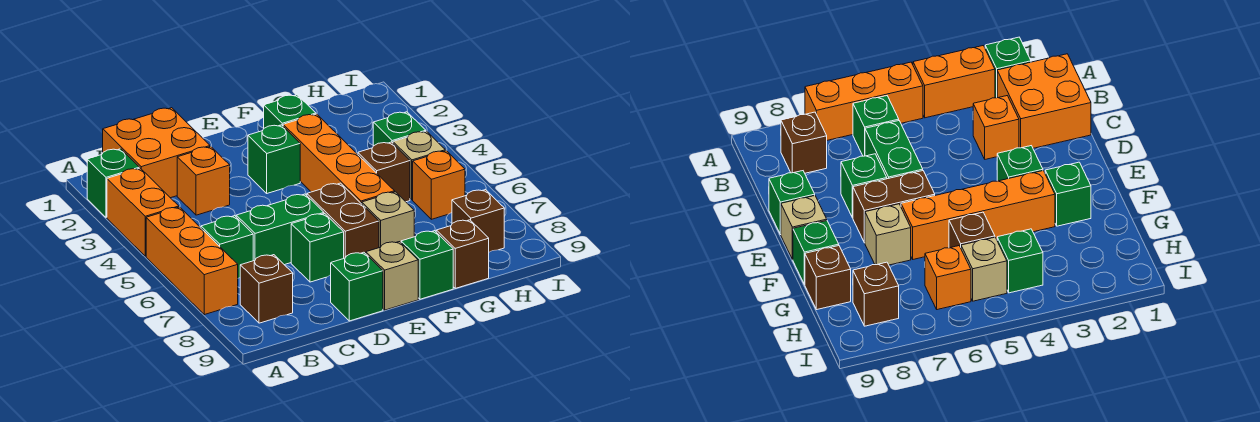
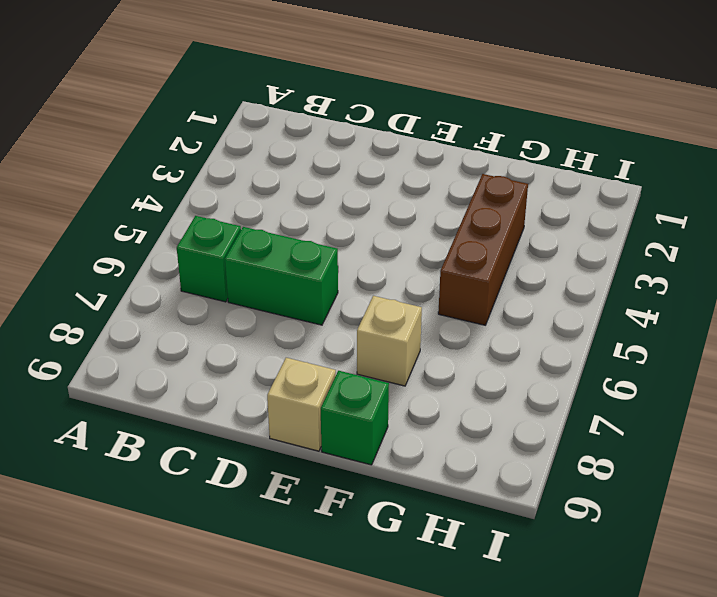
brown brick G3:G5 level 1 -> brown brick G5 level 1
none -> green brick A2 level 1
none -> orange brick A3:A4 level 1
none -> orange brick A5:A7 level 1

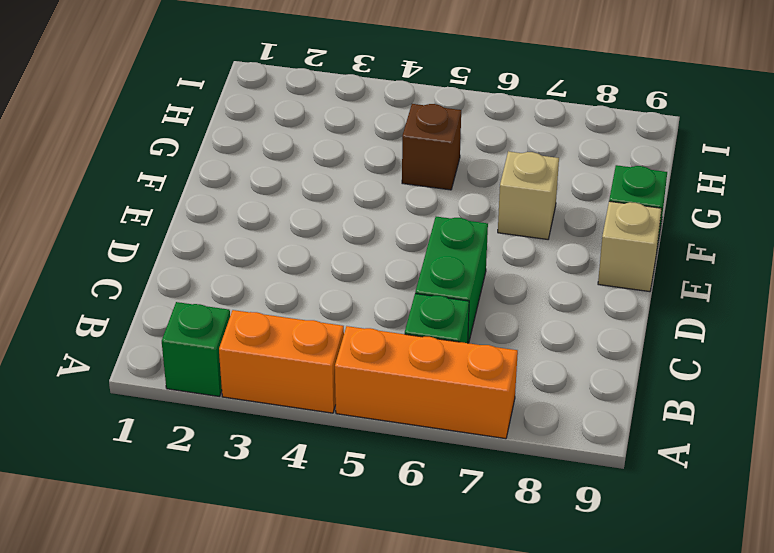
none -> orange brick B1:C2 level 1
none -> brown brick B8 level 1
none -> orange brick C3 level 1

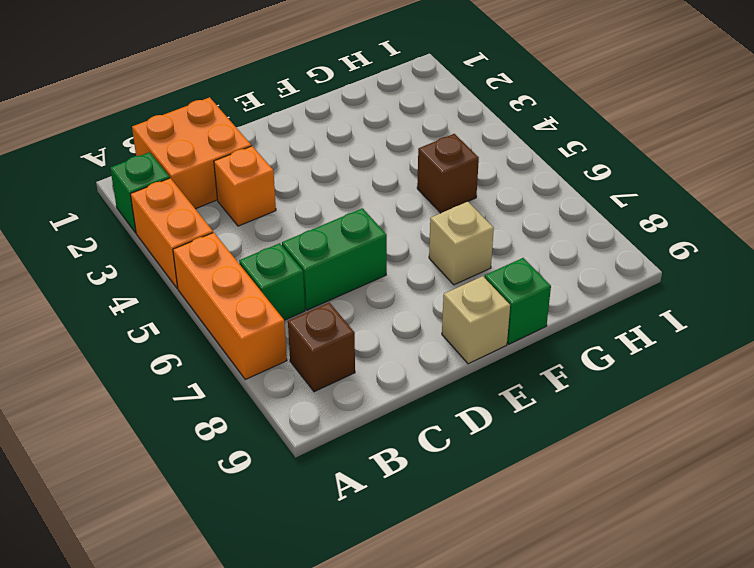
none -> green brick D7 level 1
none -> green brick D9 level 1
none -> green brick E3 level 1

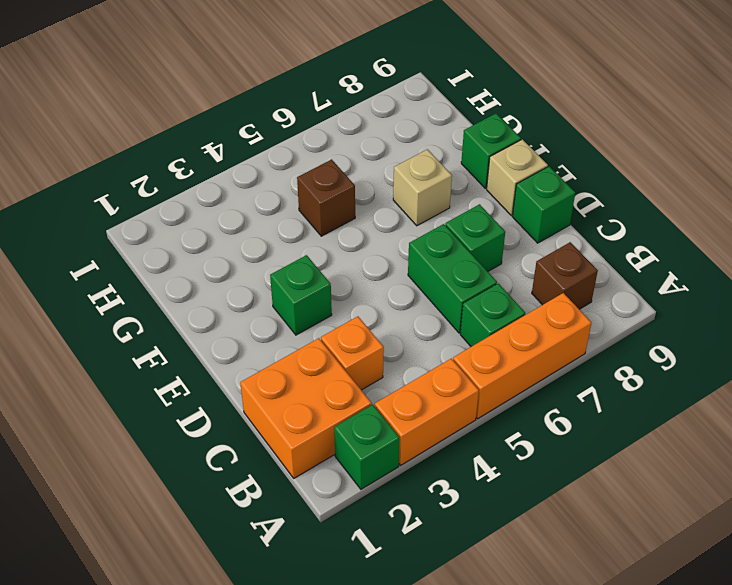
none -> brown brick E6:E7 level 1
none -> green brick F2 level 1
none -> orange brick F3:F6 level 1

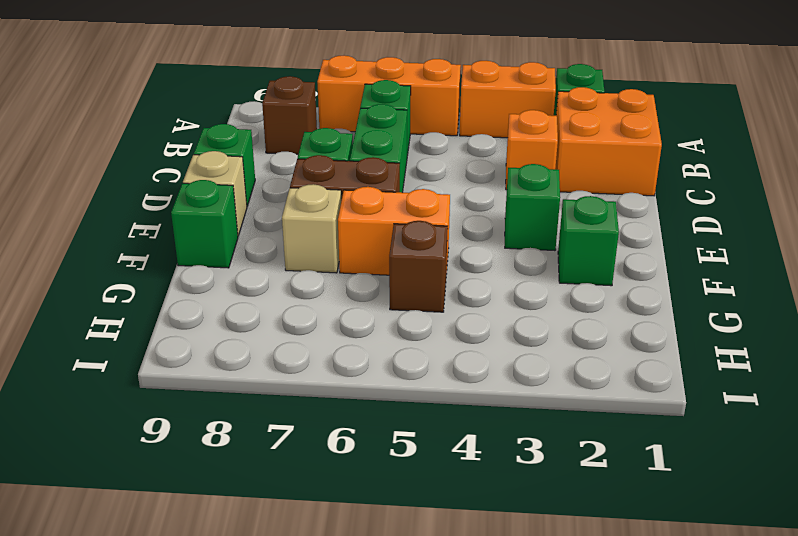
orange brick F5:F6 level 1 -> orange brick F3:F6 level 1
none -> brown brick G9 level 1
none -> green brick H4 level 1
none -> tan brick H5 level 1

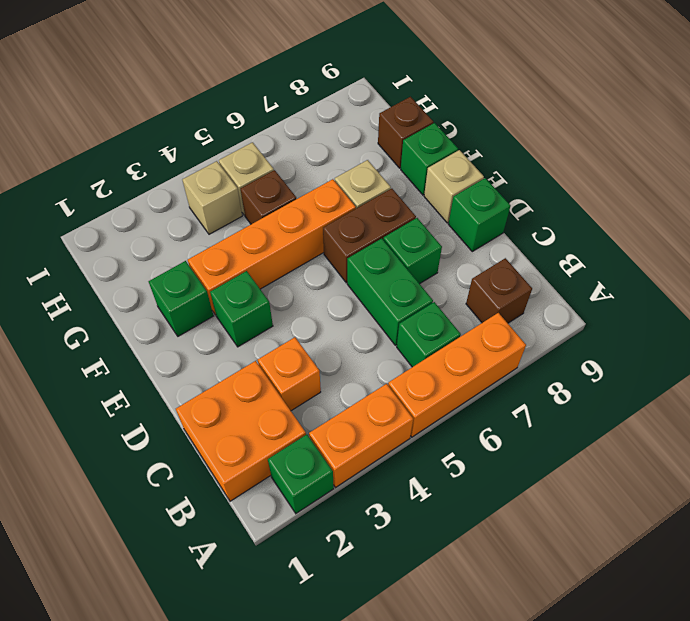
tan brick H4 level 1 -> green brick H4 level 1
none -> orange brick H6 level 1
none -> brown brick H8 level 1

